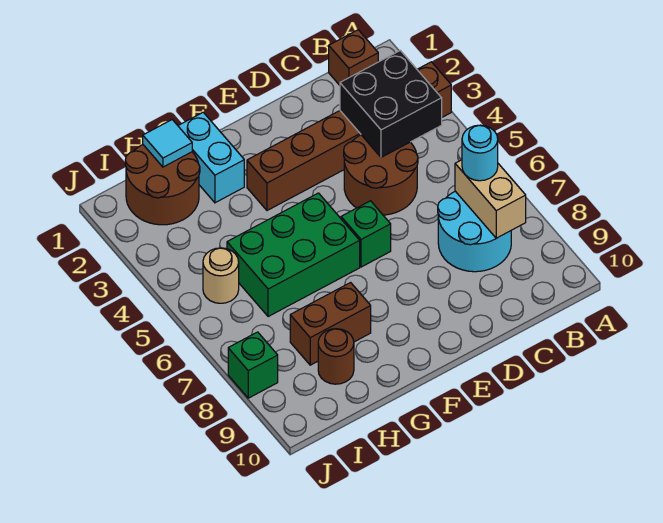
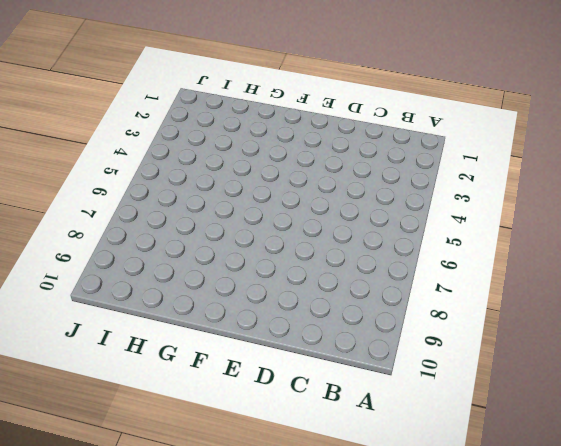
none -> brown brick A3:F3 level 1
none -> brown brick B1 level 1
none -> cyan round brick B7:C8 level 1

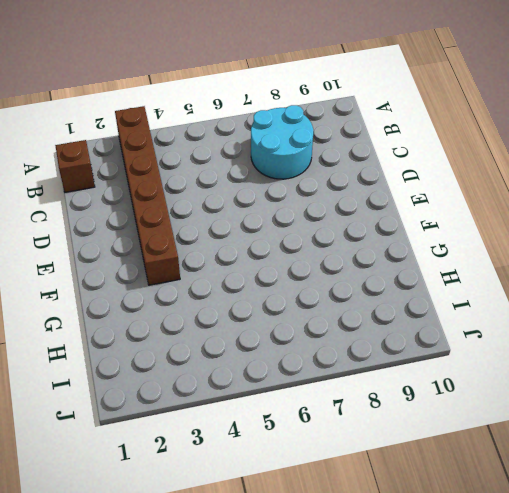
none -> brown round brick C4:D5 level 1
none -> green brick E6 level 1
none -> green brick F5:H6 level 1

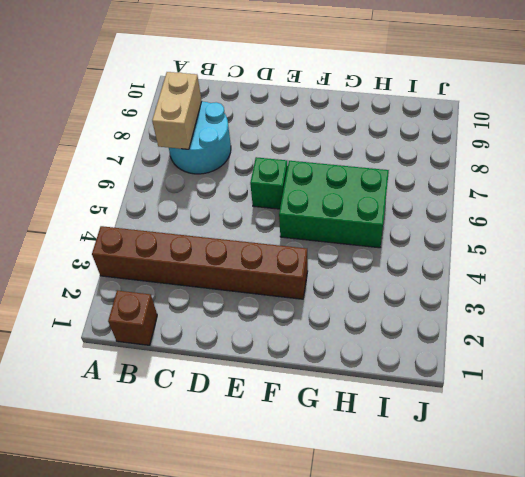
none -> brown round brick C4:D5 level 1
none -> cyan brick G1:G2 level 1
none -> brown brick G8:H8 level 1

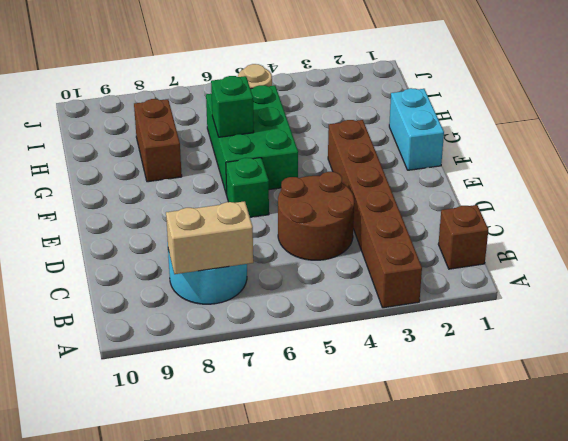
cyan brick F1:G1 level 1 -> cyan brick G1:G2 level 1
green brick G6 level 2 -> green brick J8 level 1
none -> brown round brick H1:I2 level 1
none -> brown round brick H9 level 1
none -> black brick B3:C4 level 2

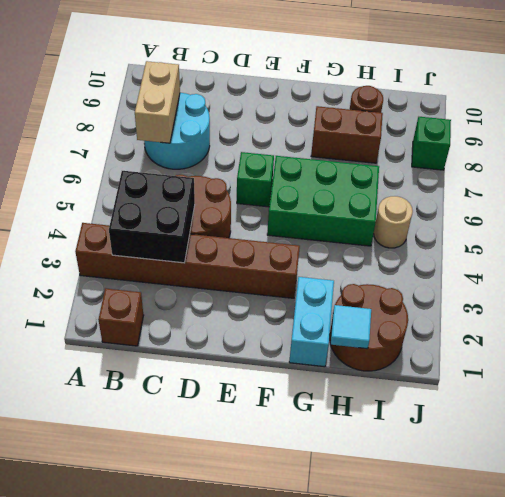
none -> cyan round brick B7 level 3

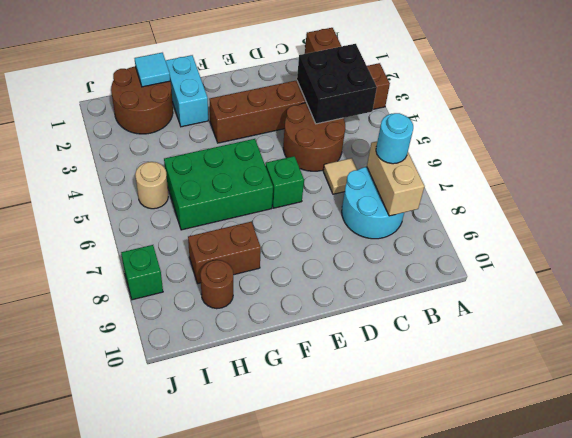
tan tile C6 level 1 -> none

